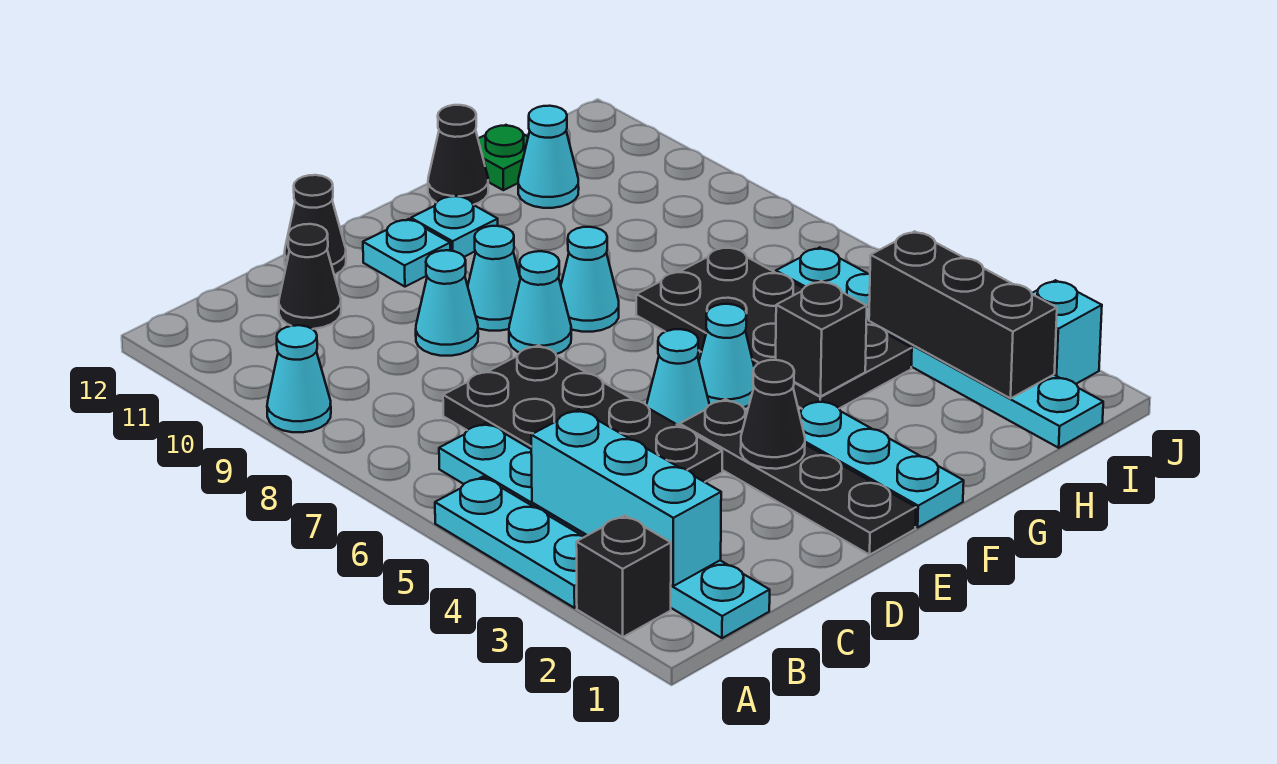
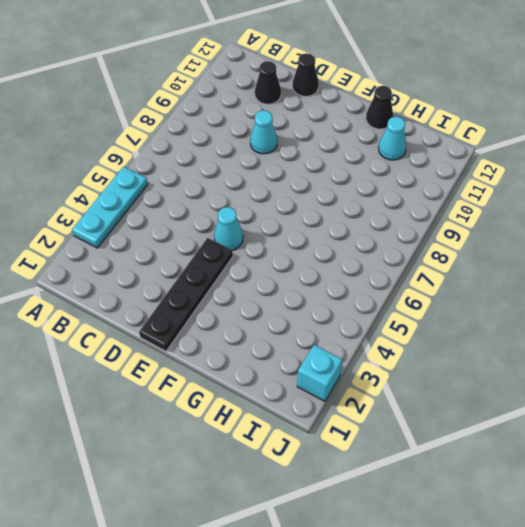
none -> black brick A2 level 1
none -> cyan cone A9 level 1
none -> cyan plate B1:B6 level 1

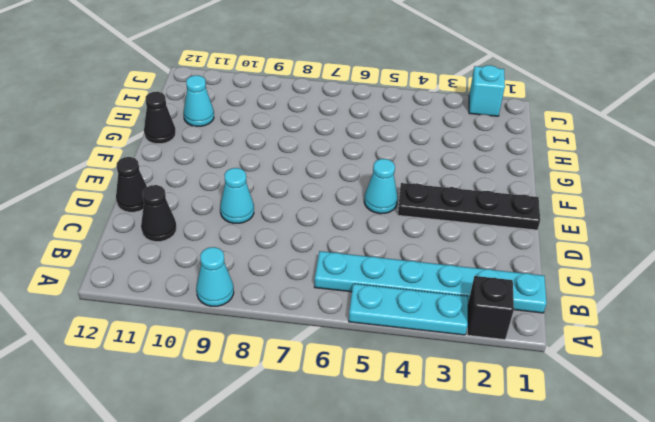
none -> black plate C4:D7 level 1
none -> cyan cone E8 level 1
none -> cyan cone E9 level 1

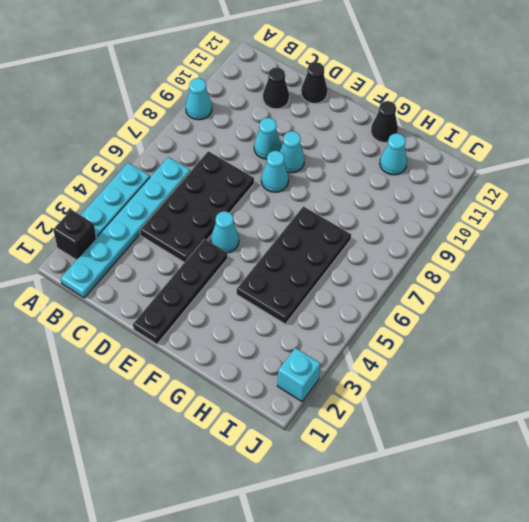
none -> cyan plate E11 level 1
none -> cyan plate F1:F3 level 1
none -> cyan cone F5 level 1

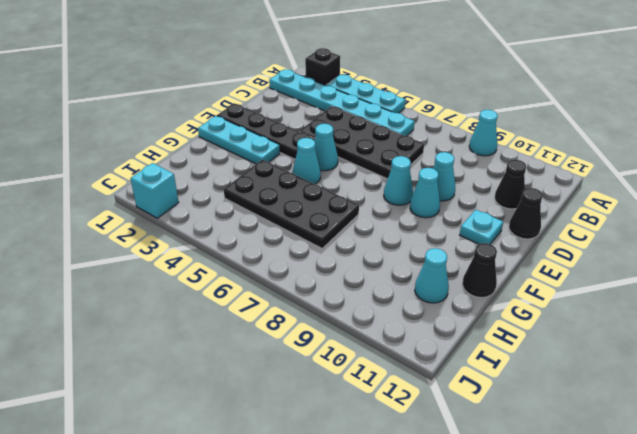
none -> cyan cone F8 level 1
none -> cyan plate F11 level 1
none -> green plate H12 level 1

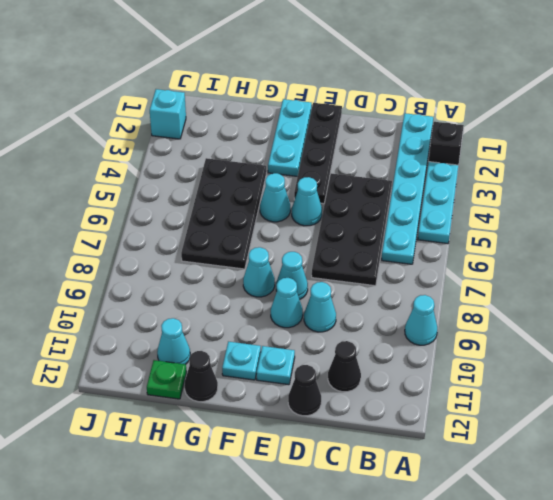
none -> cyan plate I1:I6 level 1
none -> cyan brick B2:B4 level 2
none -> black cone E3 level 2

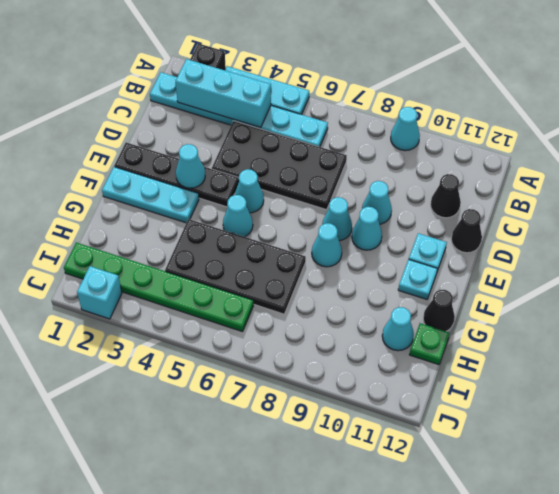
cyan cone E3 level 2 -> black cone E3 level 2
green plate I1:I6 level 1 -> cyan plate I1:I6 level 1
none -> black brick G4 level 2
none -> black brick I2:I4 level 2

